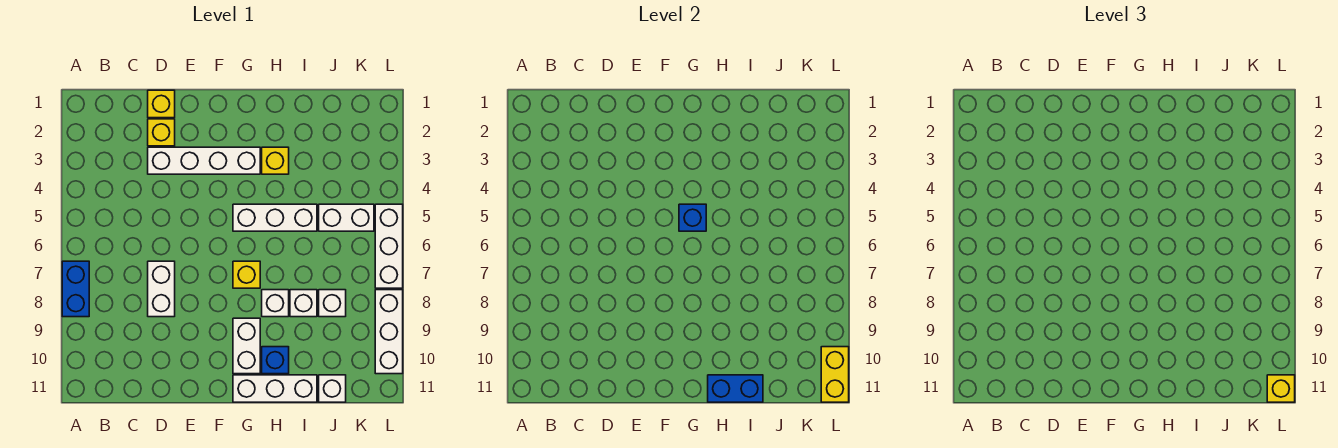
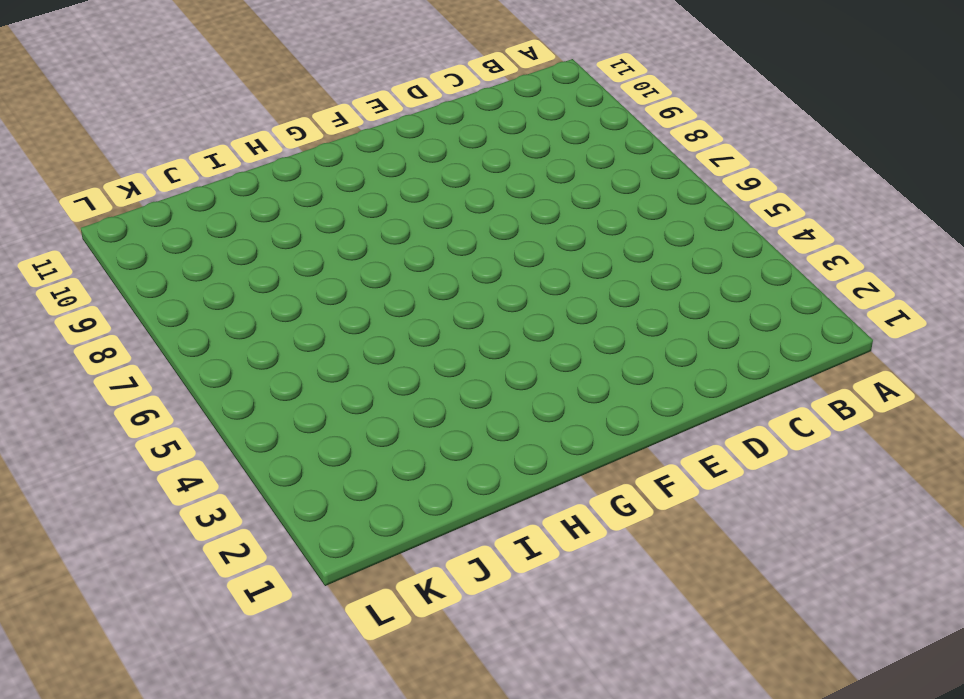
none -> blue brick A7:A8 level 1
none -> yellow brick D1 level 1
none -> yellow brick D2 level 1

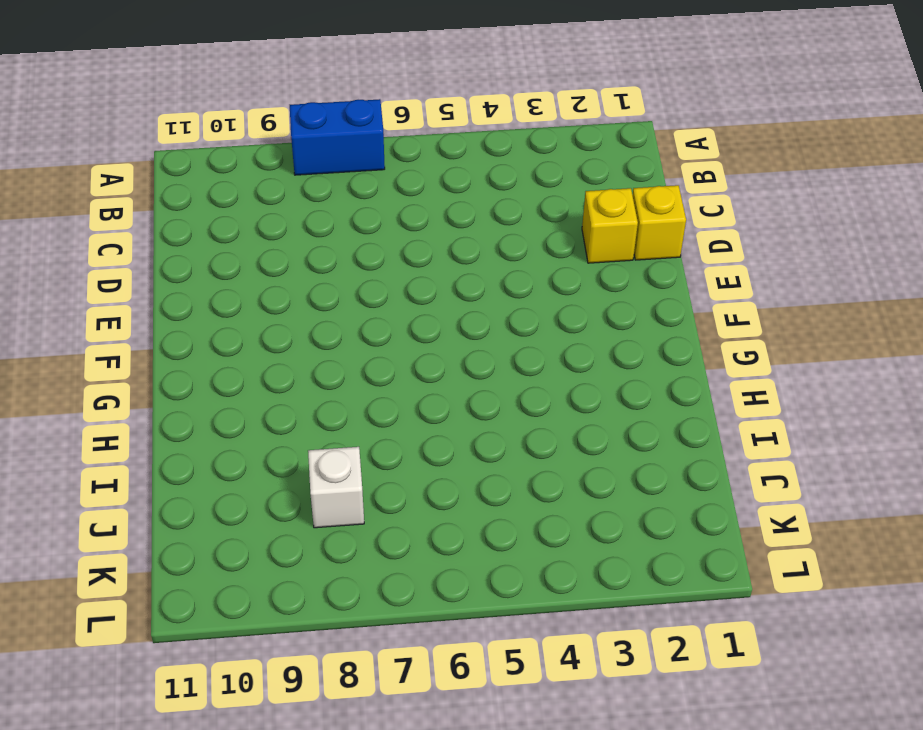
none -> white brick D3:G3 level 1
none -> white brick D7:D8 level 1
none -> white brick G5:I5 level 1

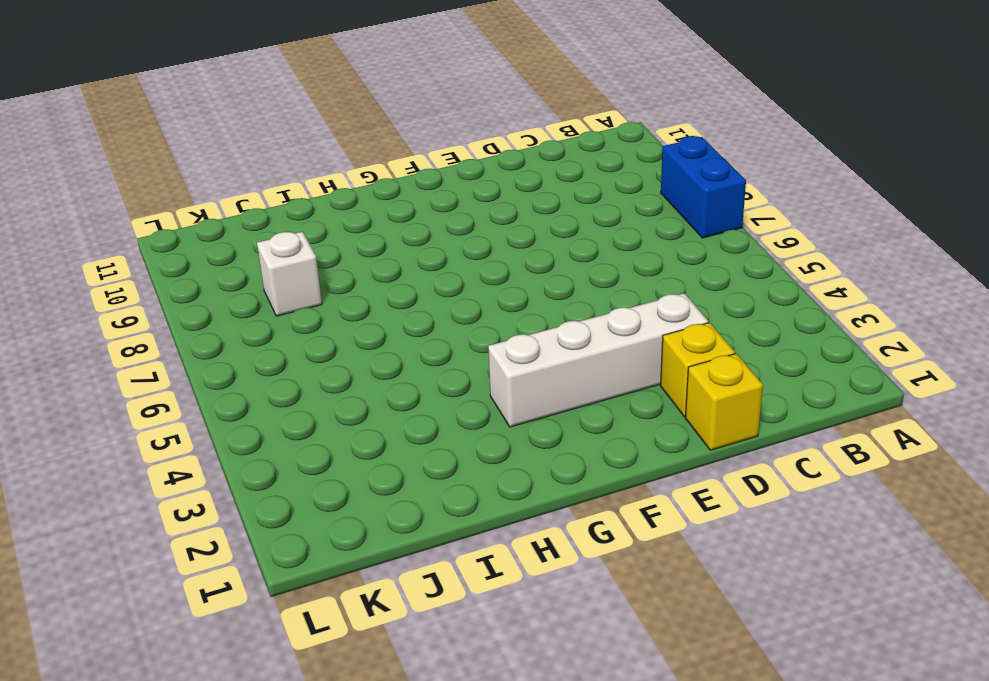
none -> white brick D7:D8 level 1
none -> white brick G5:I5 level 1
none -> yellow brick G7 level 1

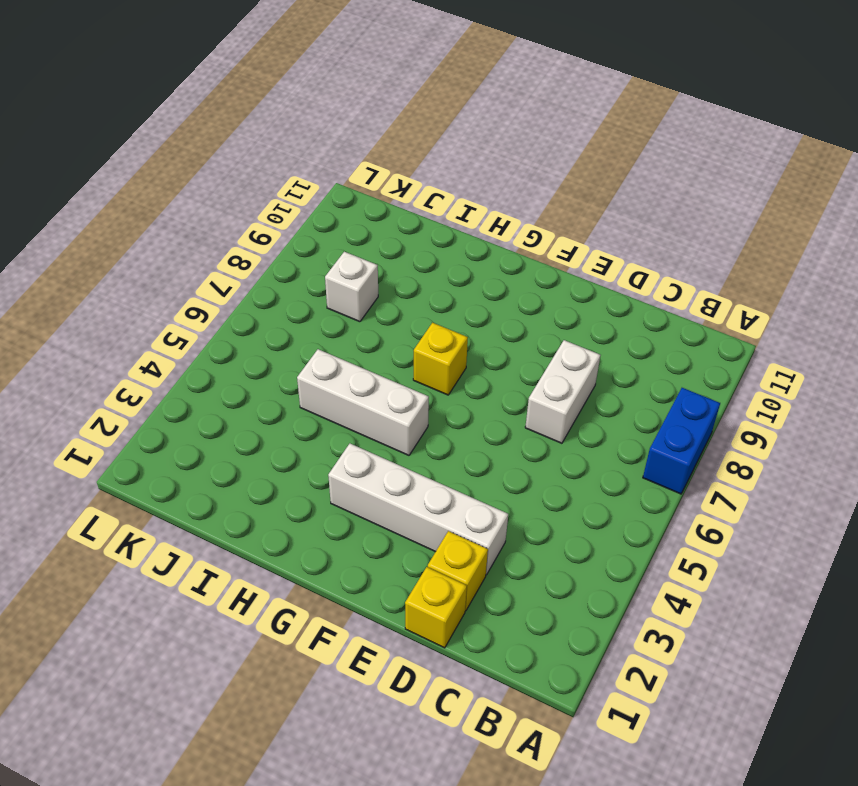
none -> white brick G9:G10 level 1
none -> white brick G11:I11 level 1
none -> yellow brick H3 level 1

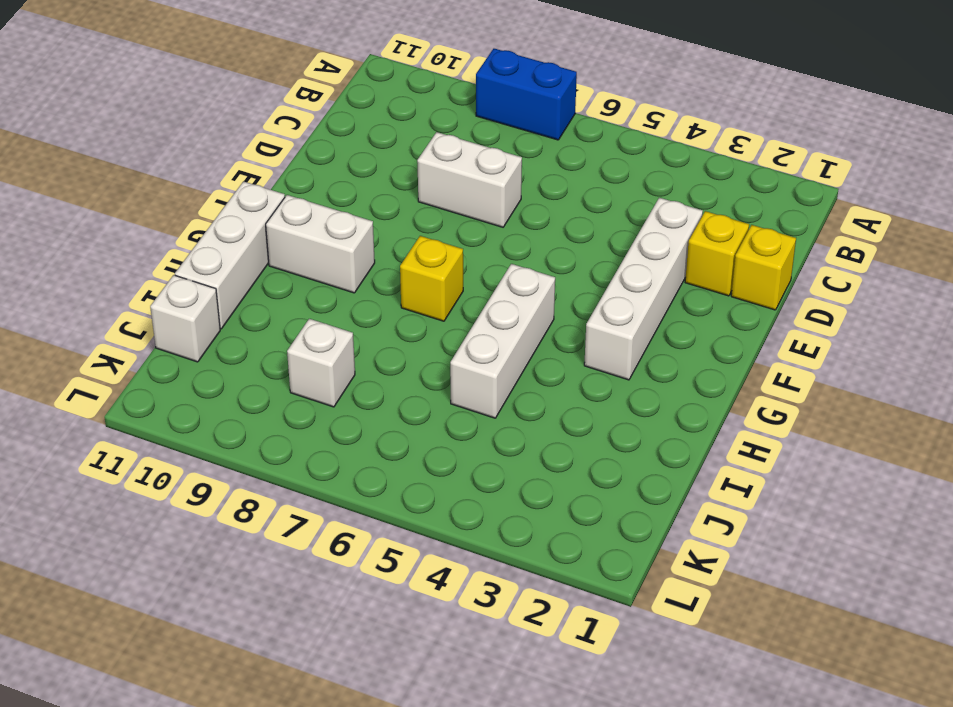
none -> yellow brick H3 level 1
none -> white brick H8 level 1
none -> blue brick H10 level 1

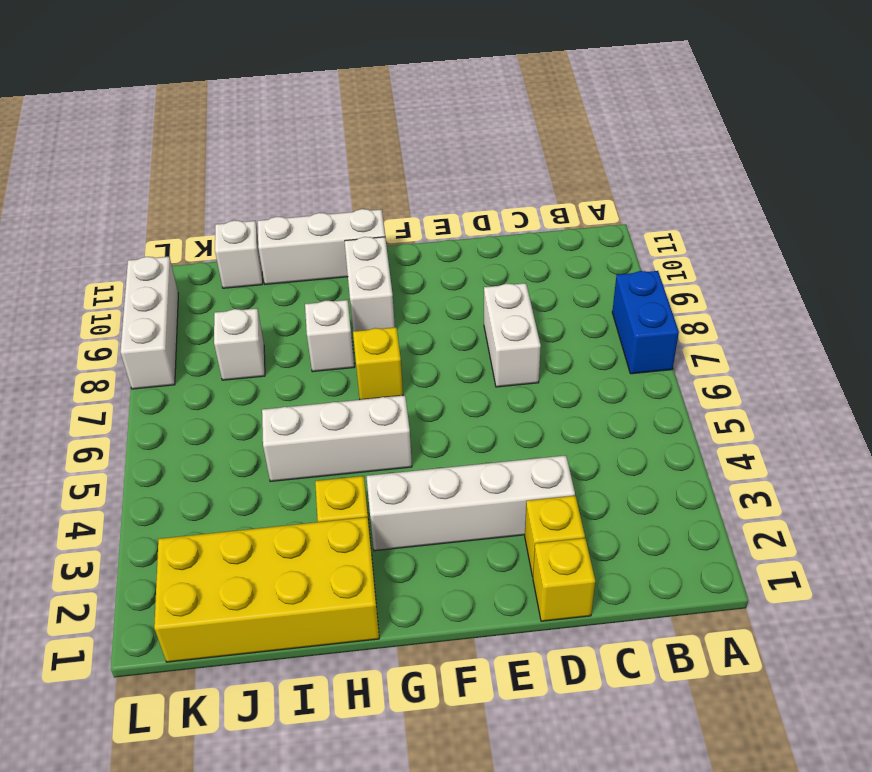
yellow brick H1:K2 level 1 -> none
none -> blue brick H10 level 1
none -> white brick I8 level 1
none -> white brick J5:K5 level 1

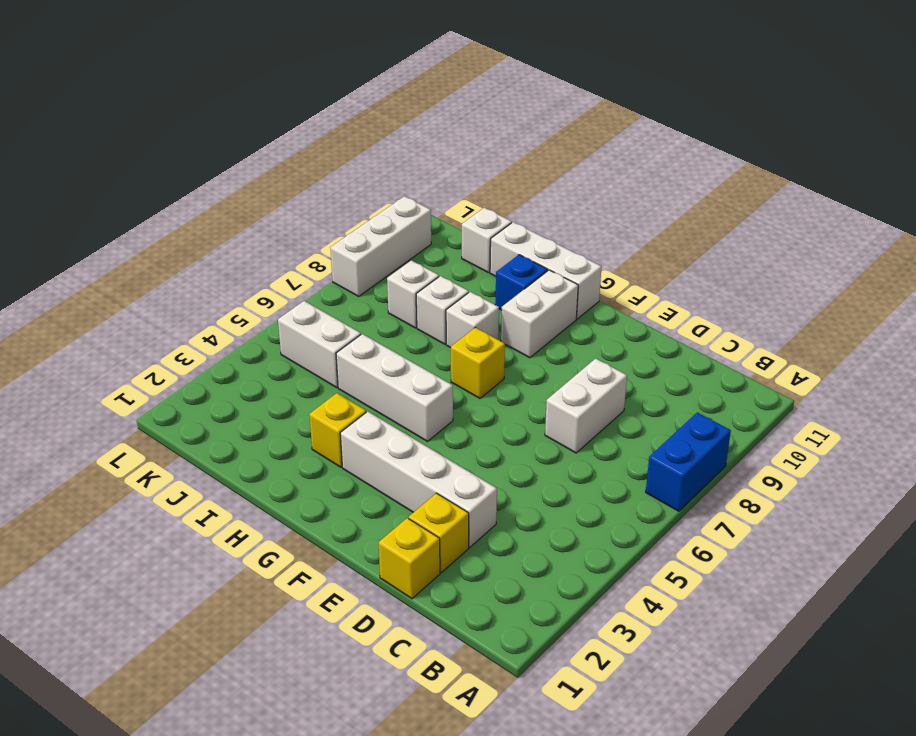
none -> white brick L5:L7 level 1
none -> blue brick G5 level 2
none -> blue brick H11:I11 level 2

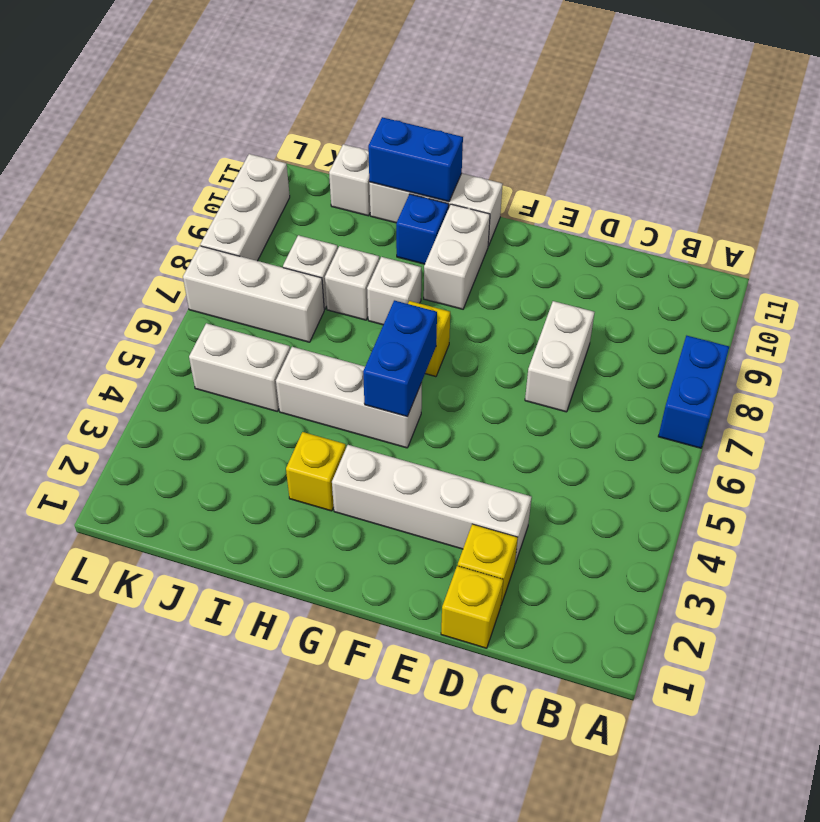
blue brick G5:G6 level 2 -> blue brick G5 level 2
white brick J7:L7 level 1 -> white brick L5:L7 level 1
none -> yellow brick L10:L11 level 2
none -> yellow brick L11 level 3

